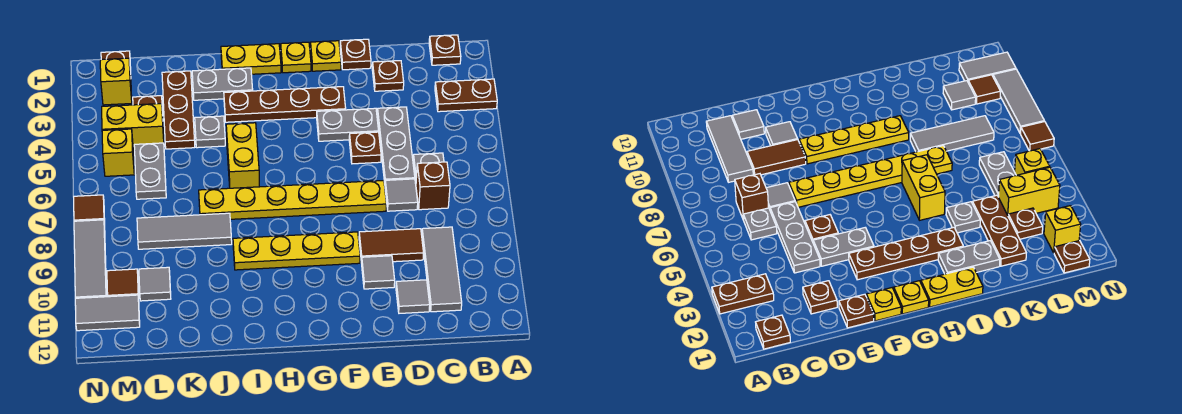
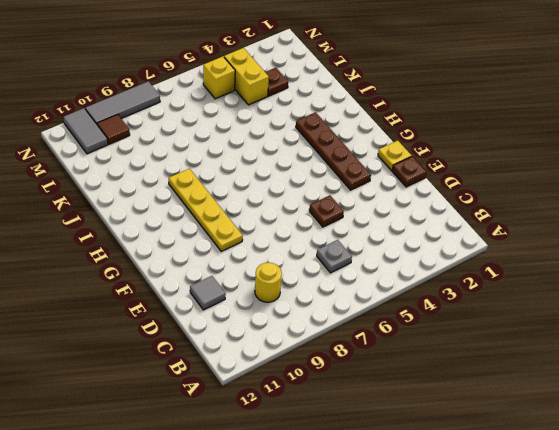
yellow round brick C9 level 1 -> grey tile C9:C11 level 1
none -> brown plate A3:B3 level 1
none -> brown plate B1 level 1
none -> brown brick C7 level 1
none -> brown plate D2 level 1

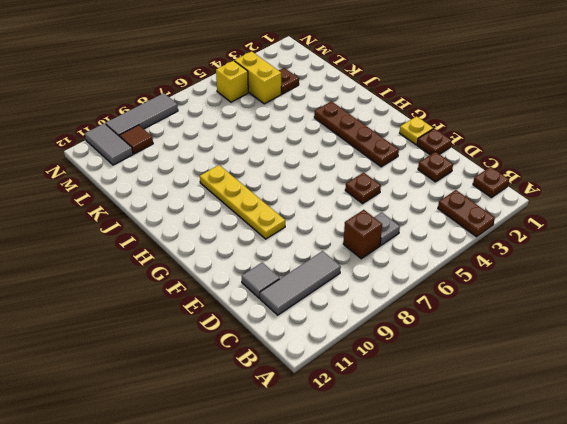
none -> grey plate D4:D6 level 1
none -> grey tile D7 level 1
none -> brown tile D9:E9 level 1
none -> grey plate E4:F4 level 1

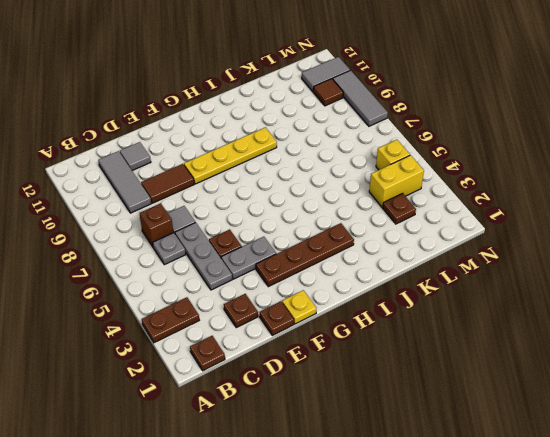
none -> yellow plate E7:J7 level 1
none -> grey tile E10 level 1
none -> yellow plate G1 level 1
none -> yellow plate H1:I1 level 1

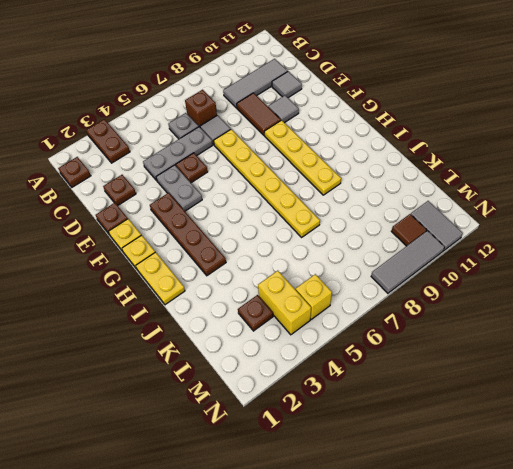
none -> grey plate I2:J2 level 1
none -> yellow brick I5:I6 level 1
none -> grey plate J4 level 1
none -> grey tile J8:L8 level 1

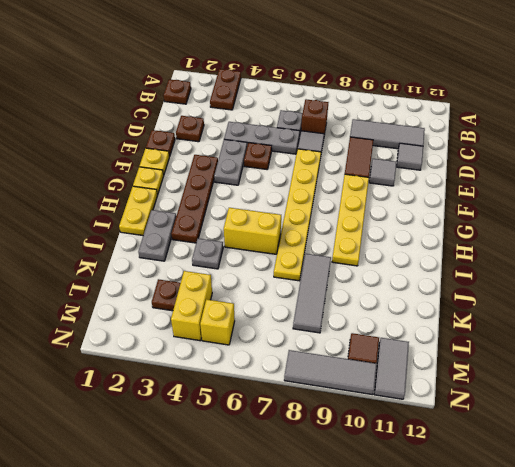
none -> brown plate K2:K4 level 1
none -> grey plate L5:L6 level 1
none -> grey tile L10 level 1
none -> brown plate M1 level 1

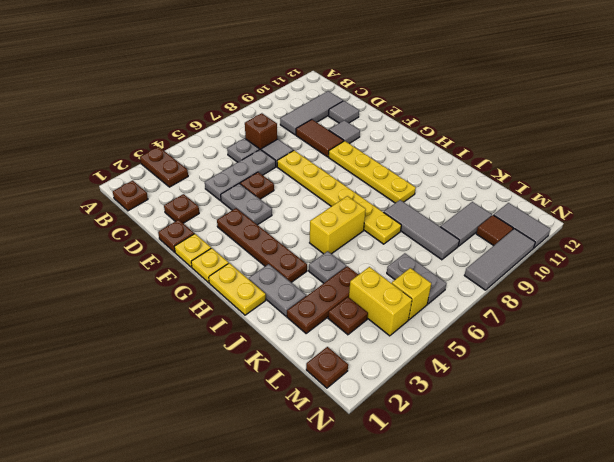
grey plate L6:M6 level 1 -> grey plate L5:L6 level 1
grey tile L9:L10 level 1 -> grey tile L10 level 1
none -> yellow brick M2 level 1
none -> brown tile N7 level 1

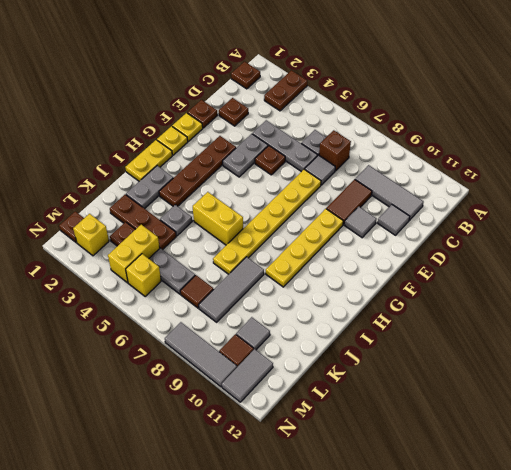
brown tile L7 level 1 -> brown tile N7 level 1

